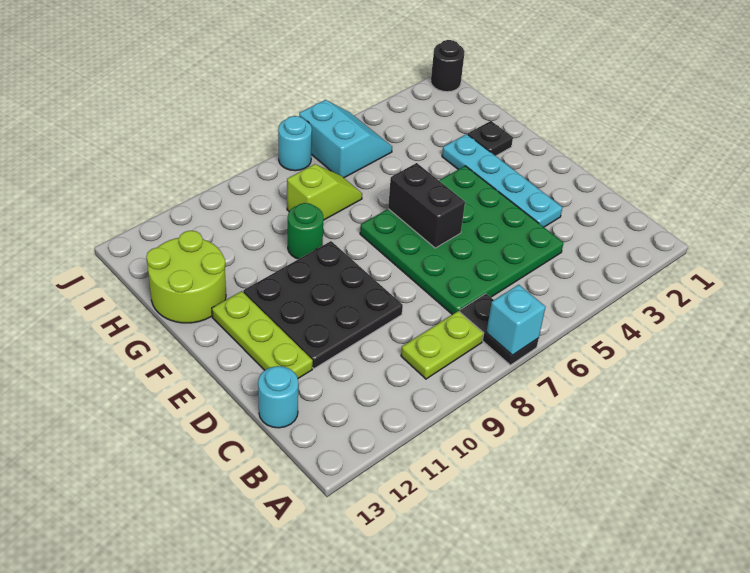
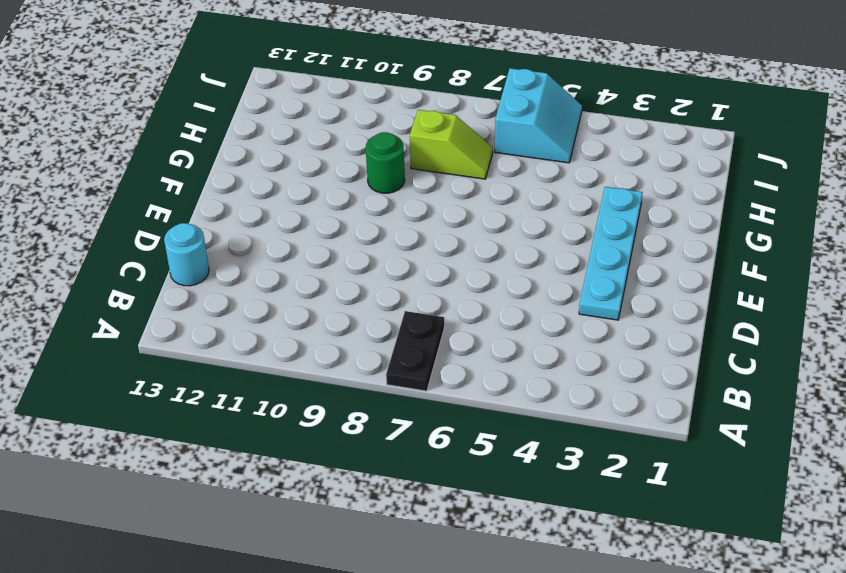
none -> lime plate B8:B9 level 1
none -> green plate C4:F7 level 1
none -> black plate D9:F11 level 1

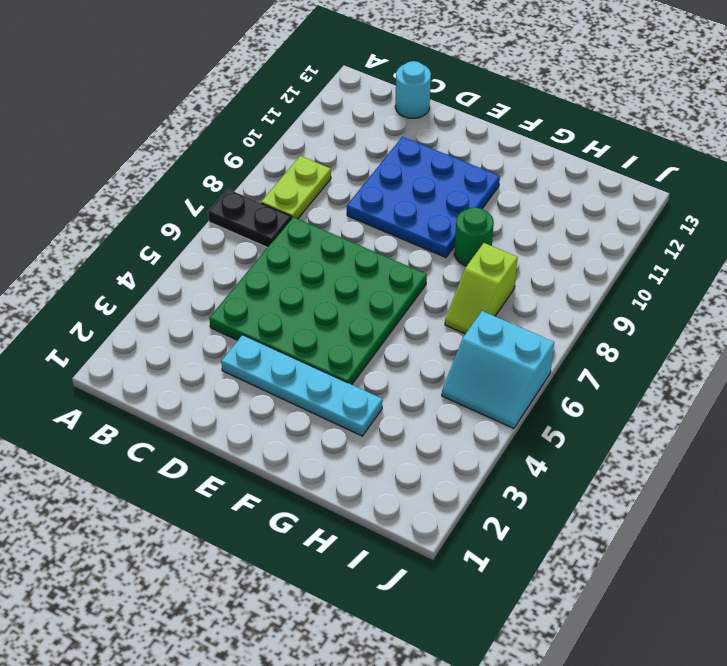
blue plate D9:F11 level 1 -> black plate D9:F11 level 1
none -> lime plate D12:F12 level 1
none -> black plate G2 level 1
none -> lime round brick G12:H13 level 1

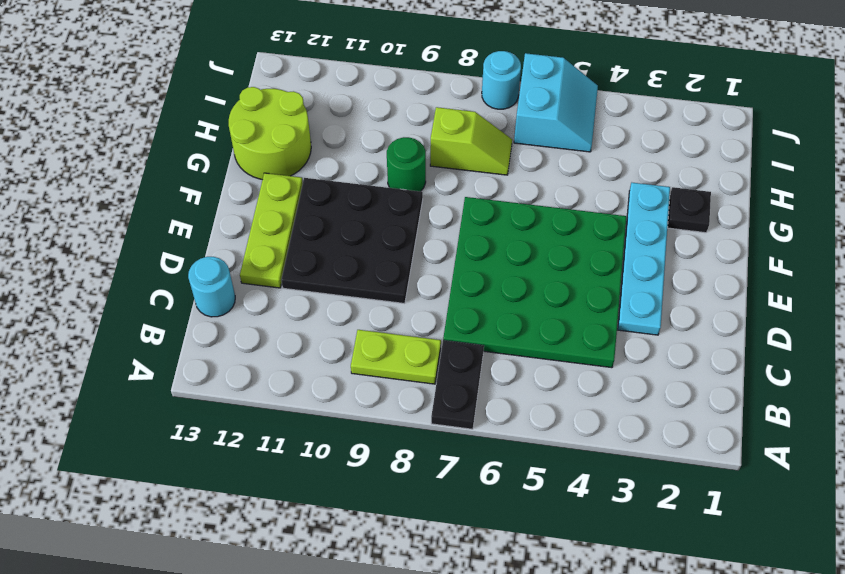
none -> black round brick J1 level 1
none -> cyan brick A7 level 2
none -> black brick E6:F6 level 2

